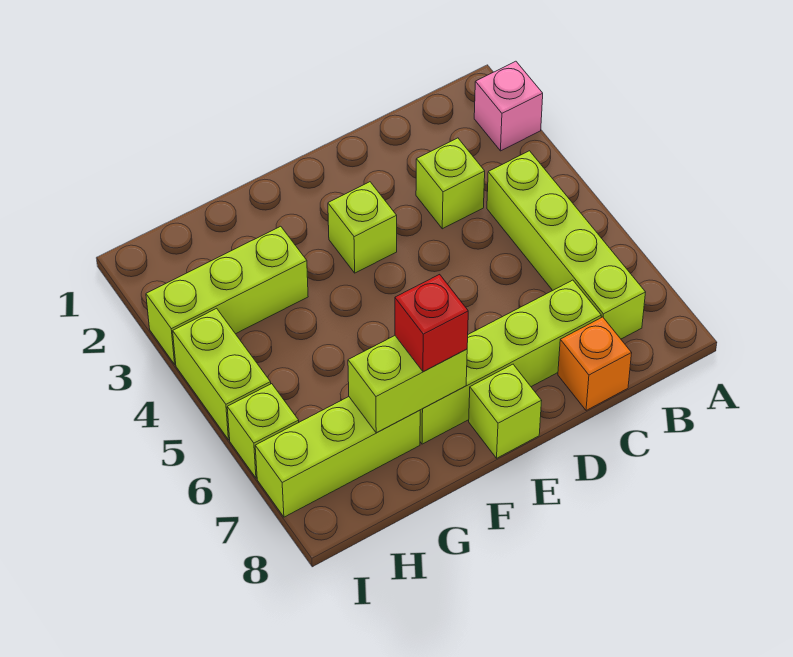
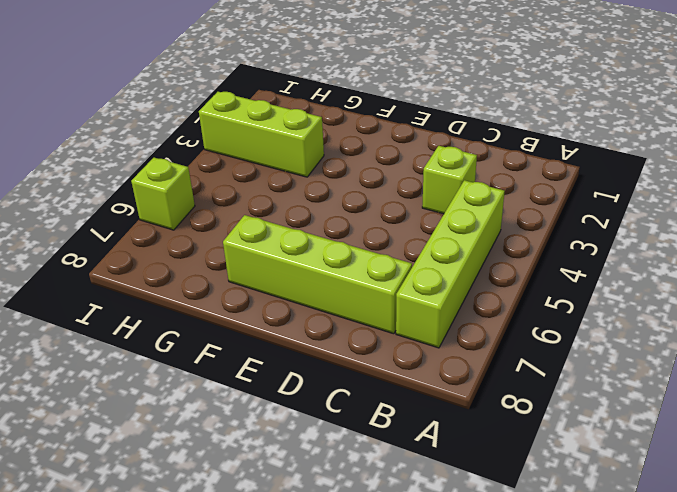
none -> pink brick A2 level 1
none -> orange brick C8 level 1
none -> lime brick E3 level 1

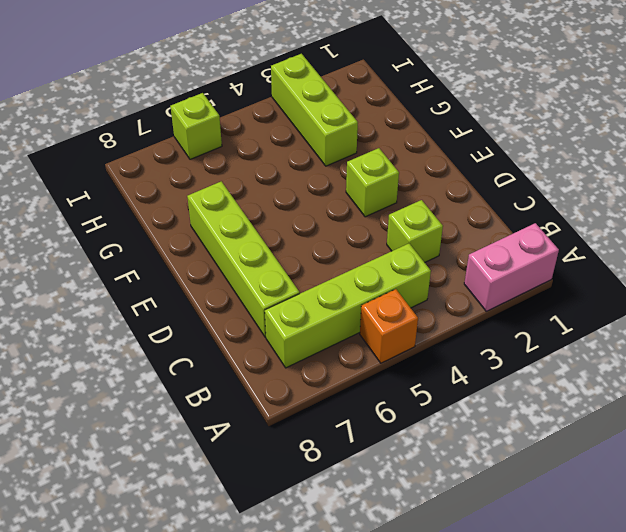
pink brick A1:A2 level 1 -> pink brick A2 level 1
orange brick A5 level 1 -> orange brick C8 level 1
none -> lime brick E8 level 1
none -> lime brick G7:I7 level 1
none -> lime brick I4:I5 level 1

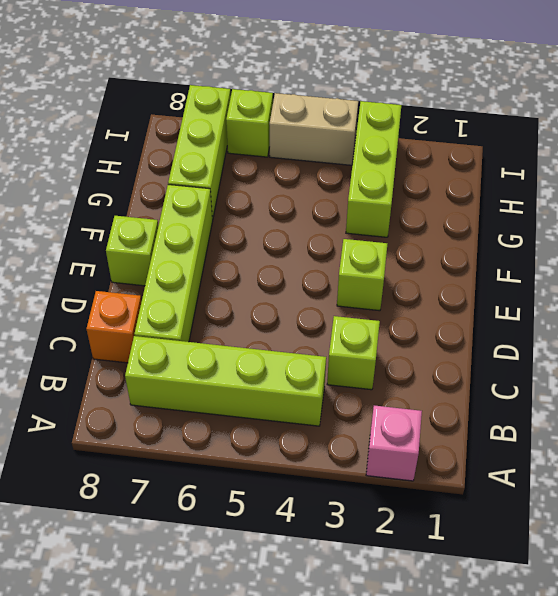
tan brick I4:I5 level 1 -> lime brick I4:I5 level 1
none -> lime brick F7:G7 level 2
none -> red brick F7 level 3

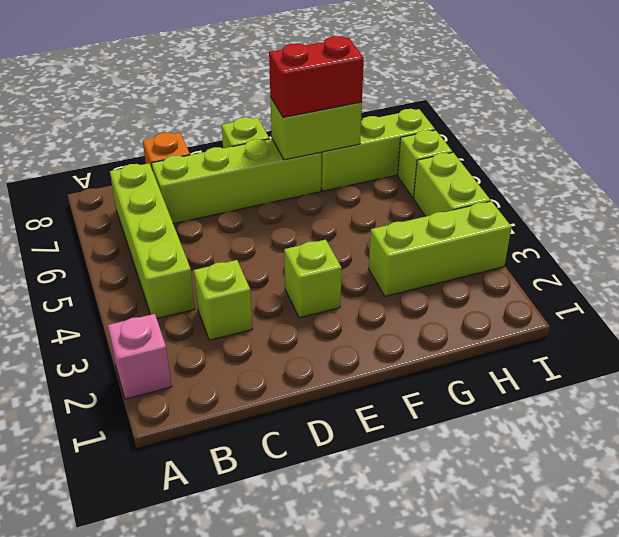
red brick F7:G7 level 3 -> red brick F7 level 3

